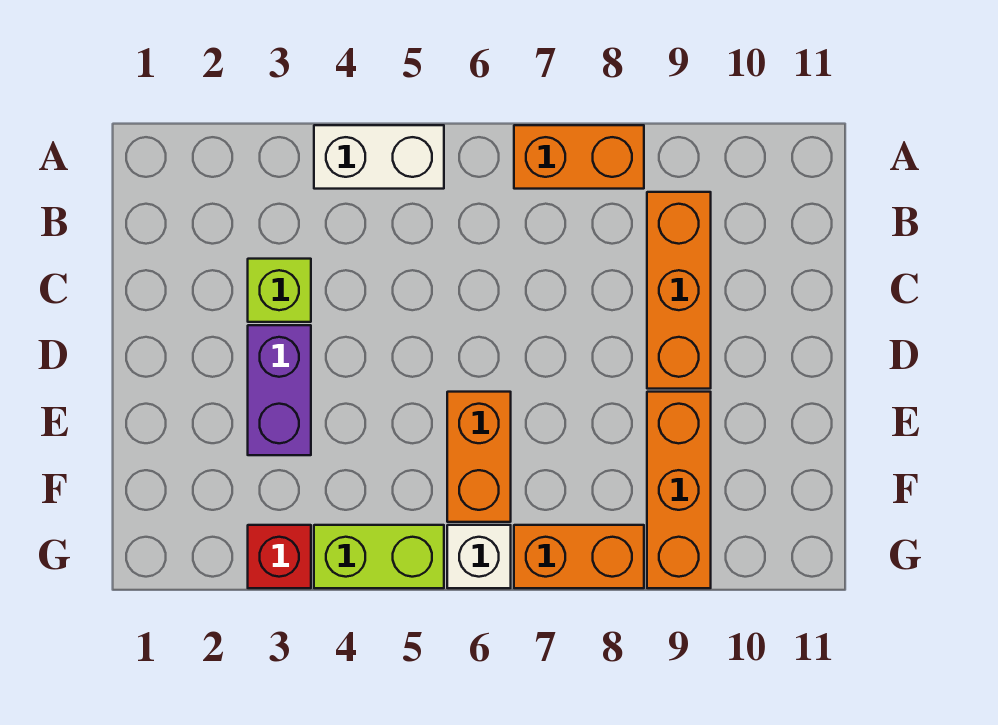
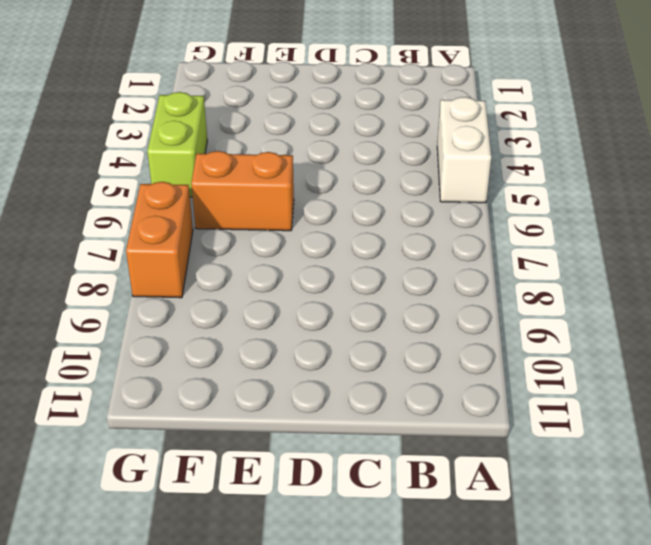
none -> orange brick A7:A8 level 1
none -> orange brick B9:D9 level 1

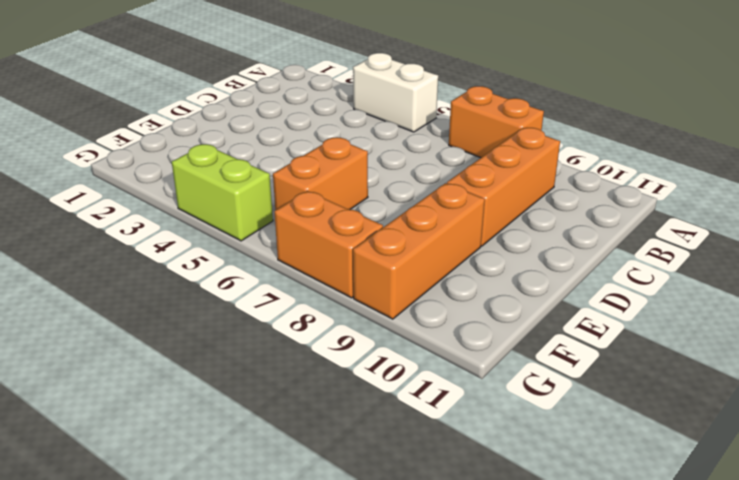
none -> lime brick C3 level 1
none -> purple brick D3:E3 level 1

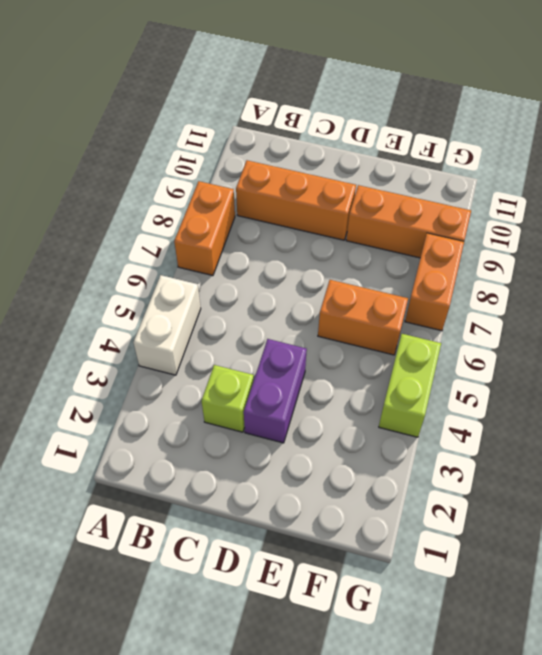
purple brick D3:D4 level 1 -> purple brick D3:E3 level 1
none -> red brick G3 level 1
none -> white brick G6 level 1

